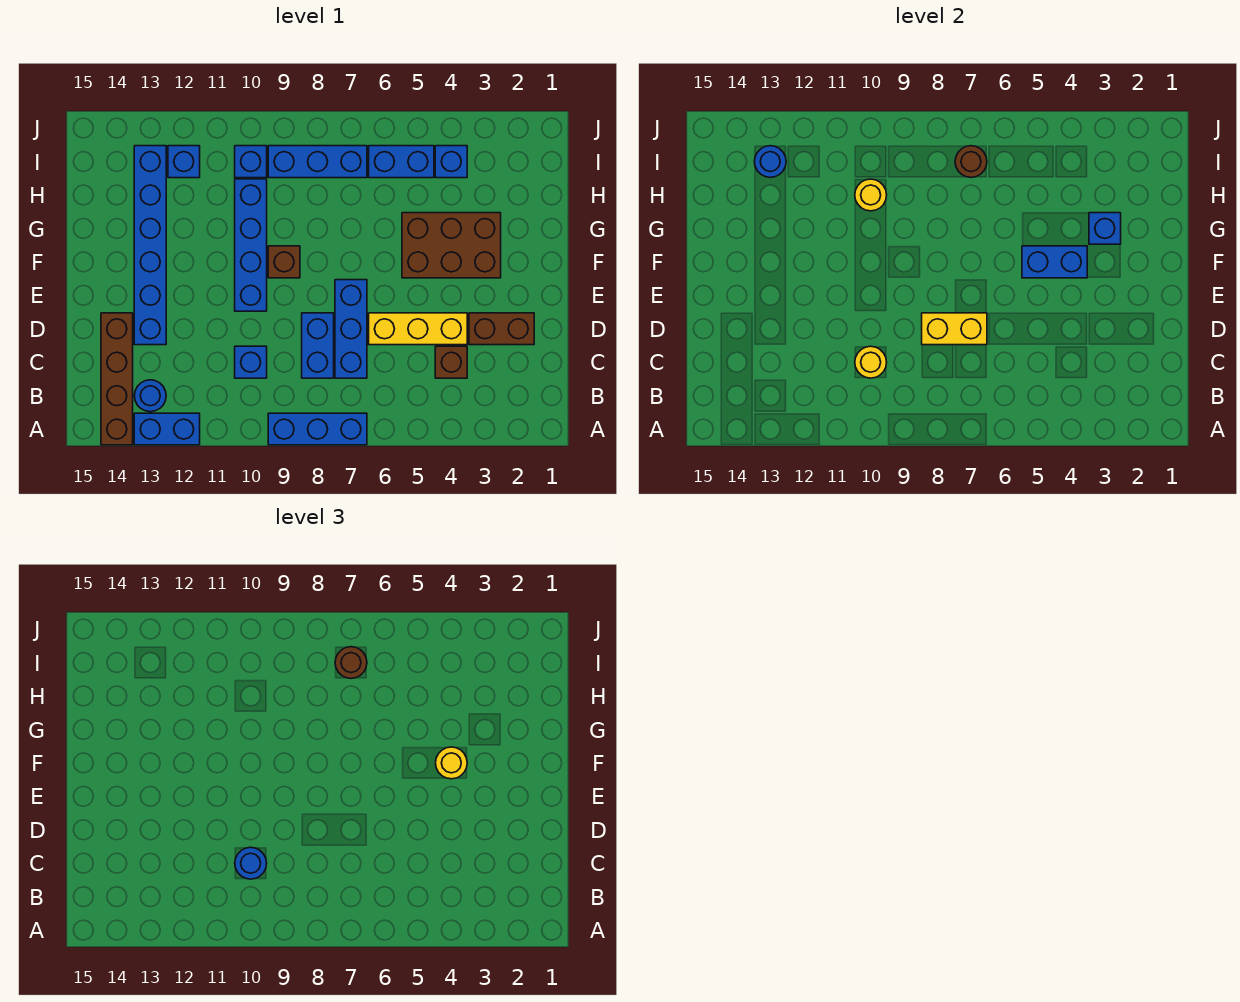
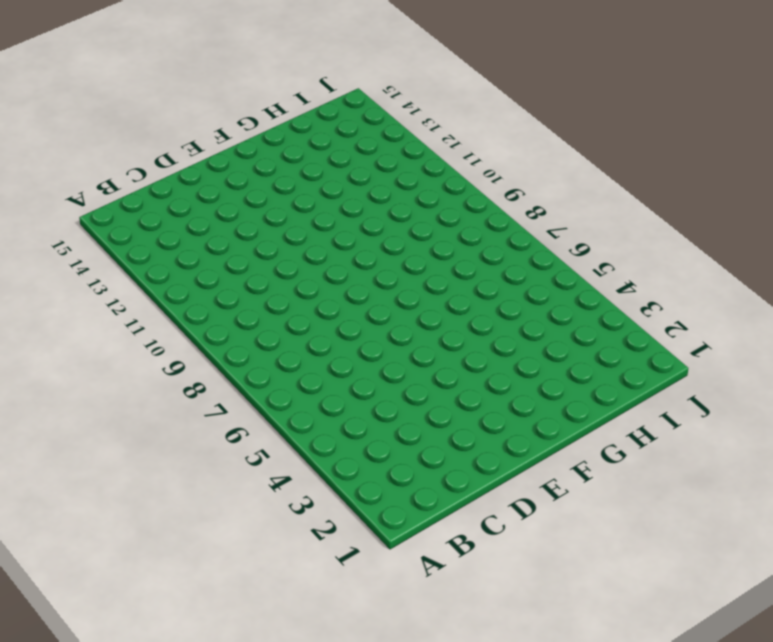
none -> blue brick A7:A9 level 1
none -> blue brick A12:A13 level 1
none -> brown brick A14:D14 level 1

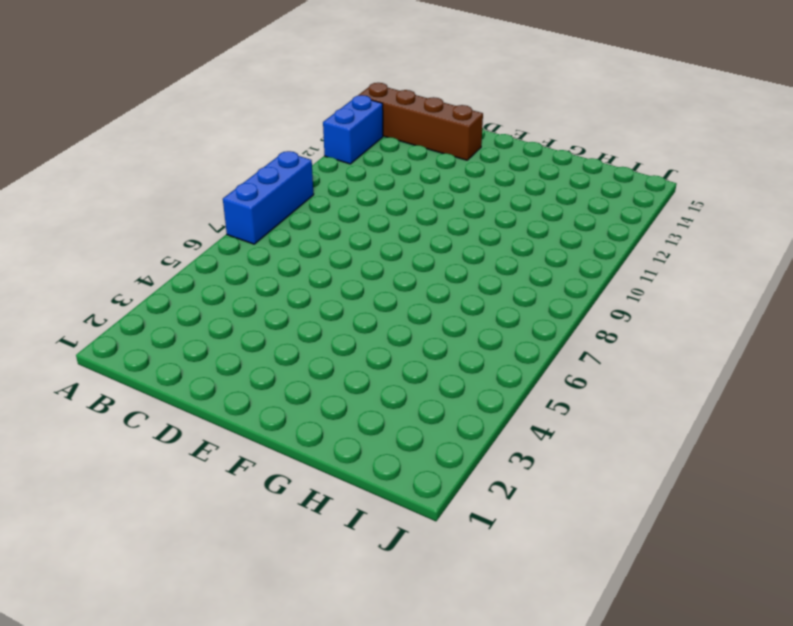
none -> blue round brick B13 level 1
none -> brown brick C4 level 1
none -> blue brick C7:E7 level 1

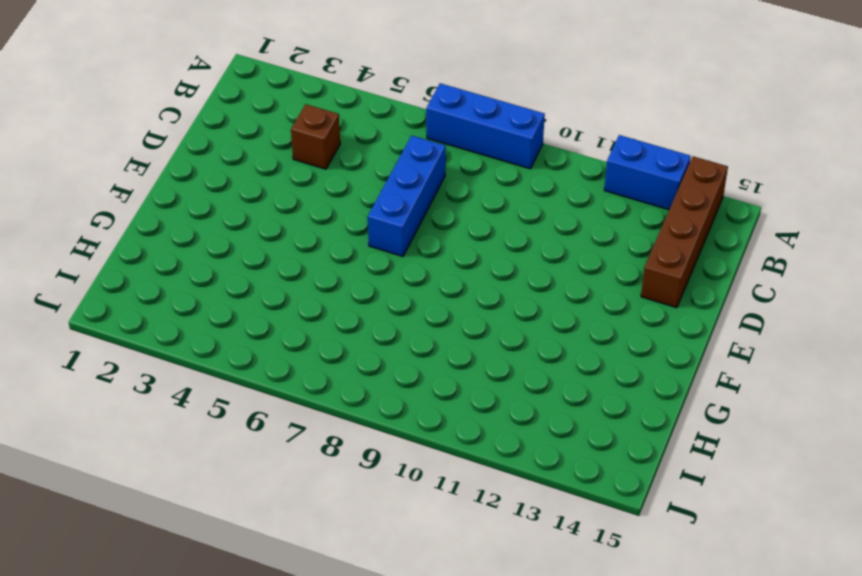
none -> blue round brick B13 level 1
none -> blue brick C8:D8 level 1
none -> blue brick C10 level 1

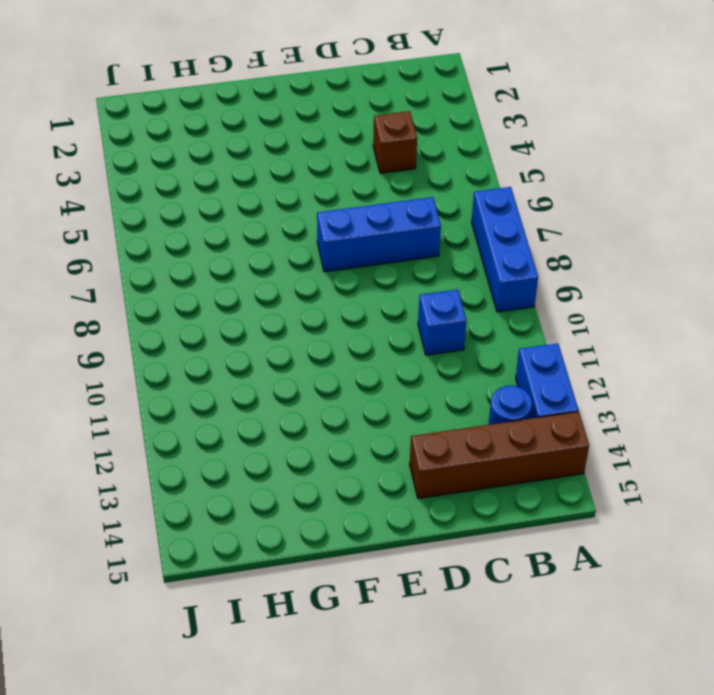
none -> blue brick C8:D8 level 1
none -> brown brick D2:D3 level 1
none -> yellow brick D4:D6 level 1

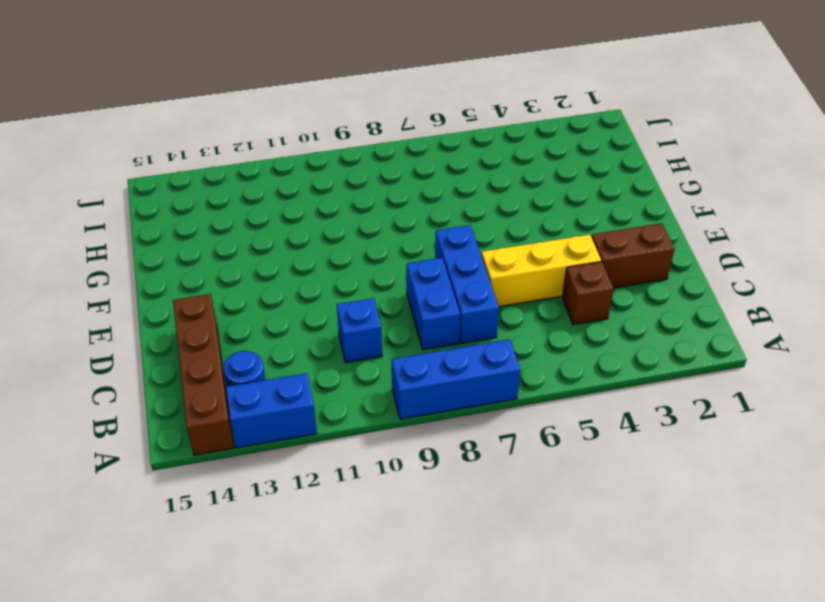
none -> blue brick D13:I13 level 1
none -> blue brick E10:H10 level 1
none -> brown brick F3:G5 level 1

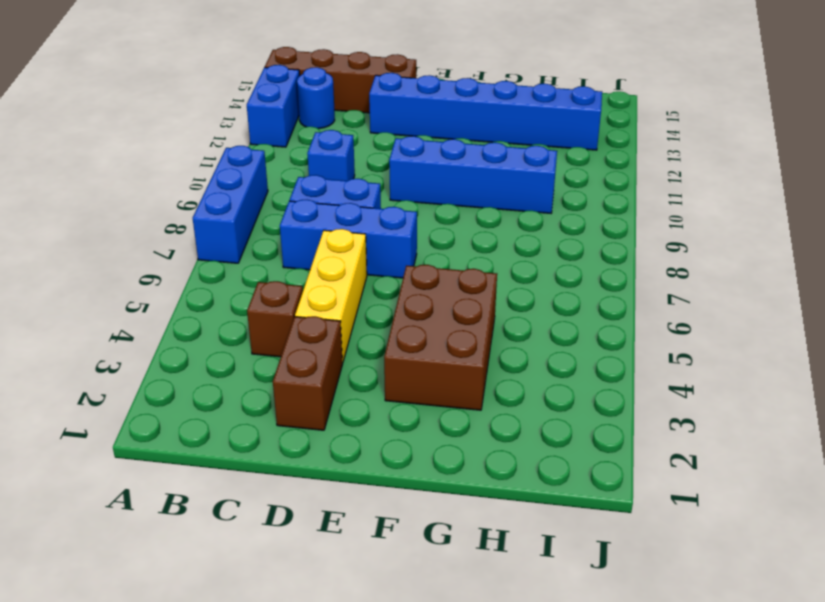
none -> brown brick F9 level 1
none -> blue brick I4 level 1
none -> blue brick I5:I6 level 1

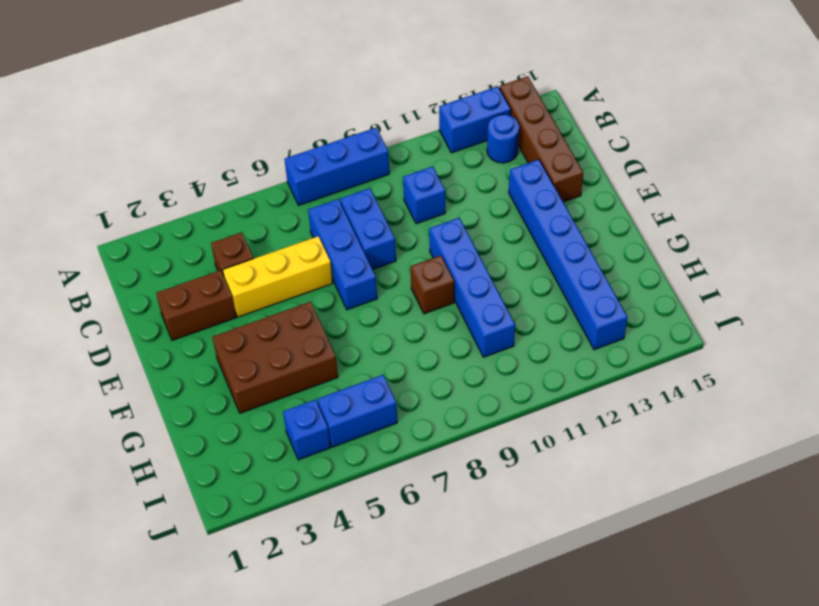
none -> blue brick I7:I9 level 1
none -> blue brick I10 level 1
none -> blue brick I12 level 1

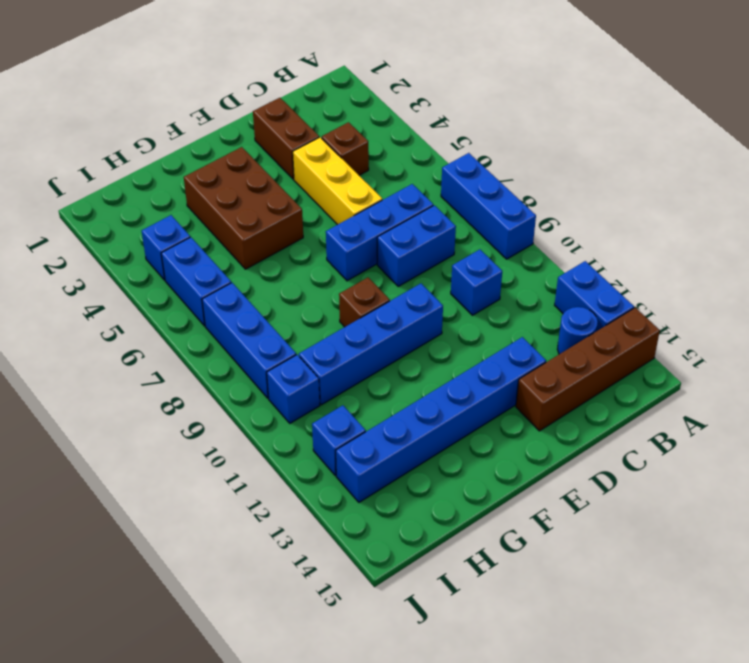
none -> yellow round brick C10 level 2
none -> yellow brick D7:D8 level 2
none -> blue brick F4:F5 level 2

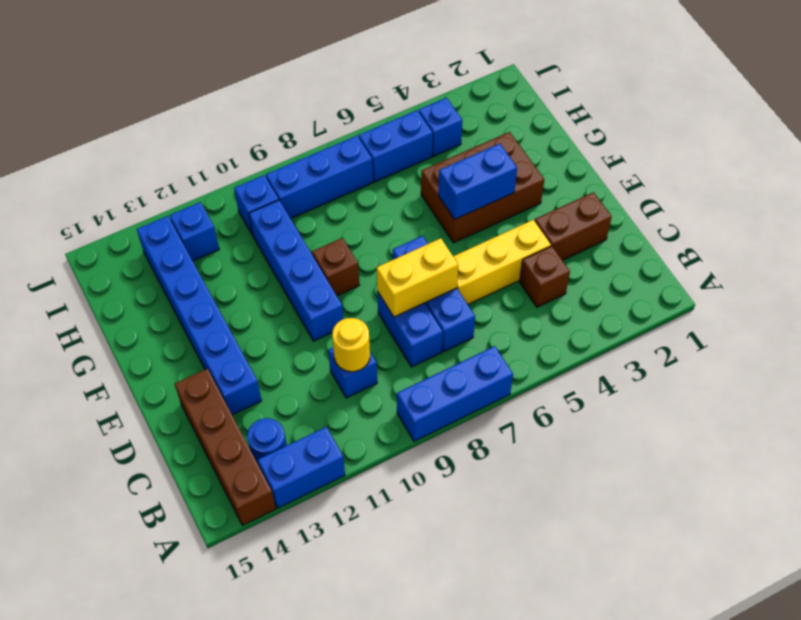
none -> blue brick G3 level 2
none -> yellow round brick H10 level 2
none -> brown round brick I7 level 2

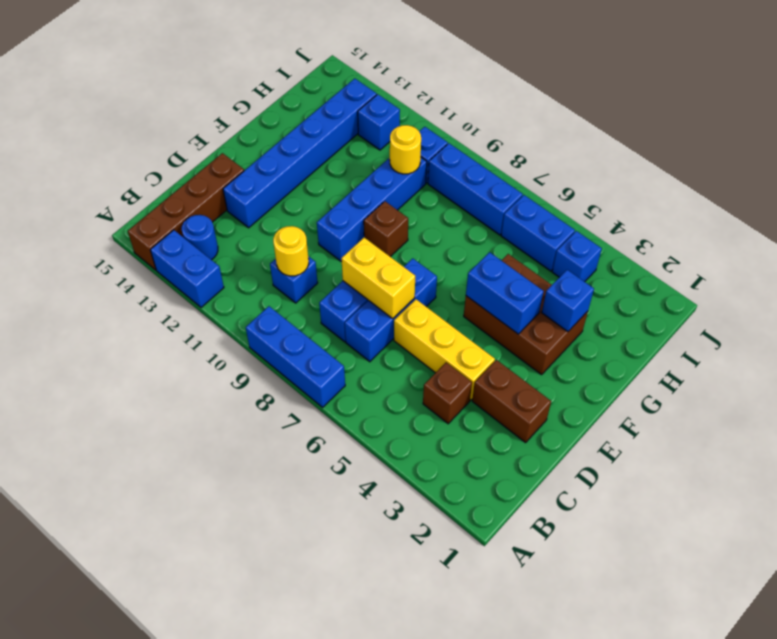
none -> brown round brick I7 level 2
none -> blue round brick I13 level 2
none -> blue round brick C10 level 3

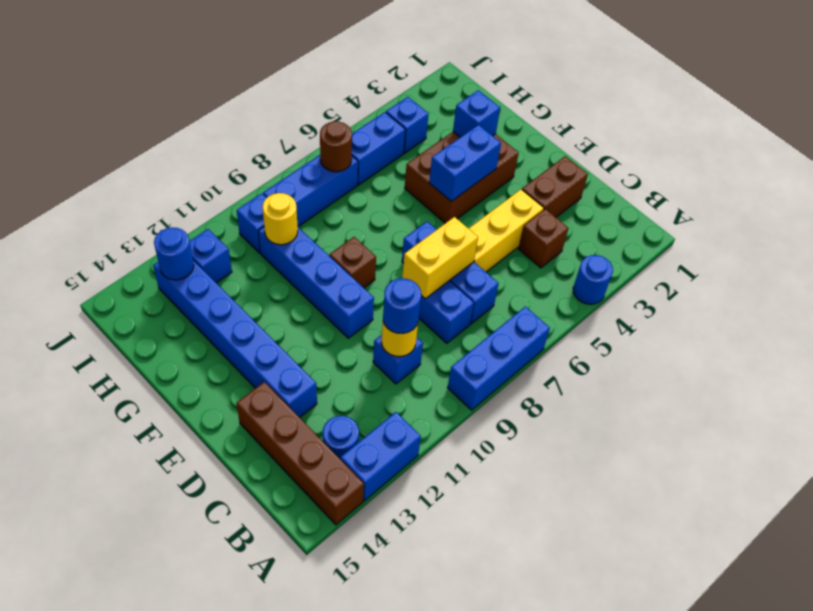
blue round brick A4 level 1 -> none
none -> yellow round brick F4 level 3
none -> brown round brick I7 level 3

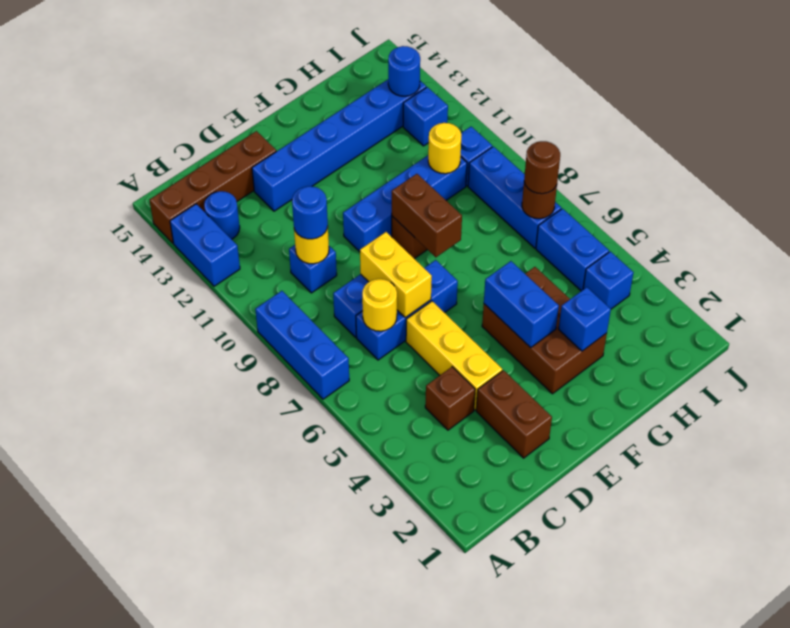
yellow round brick C7 level 2 -> yellow round brick F4 level 3
brown brick F8:F9 level 2 -> none

